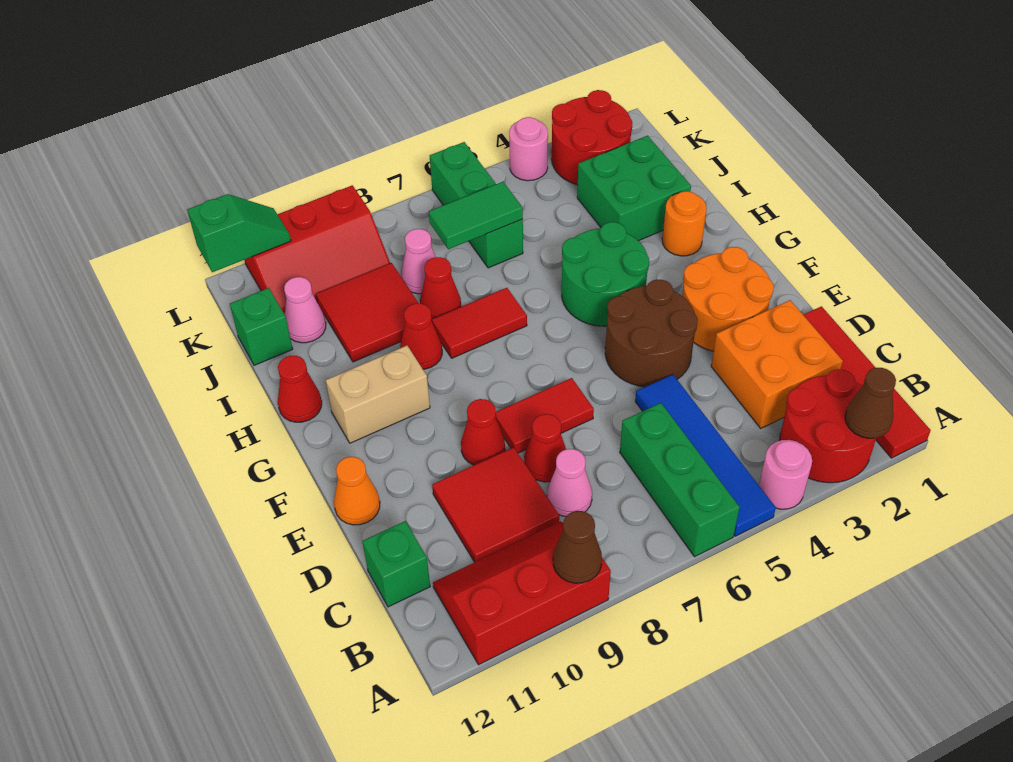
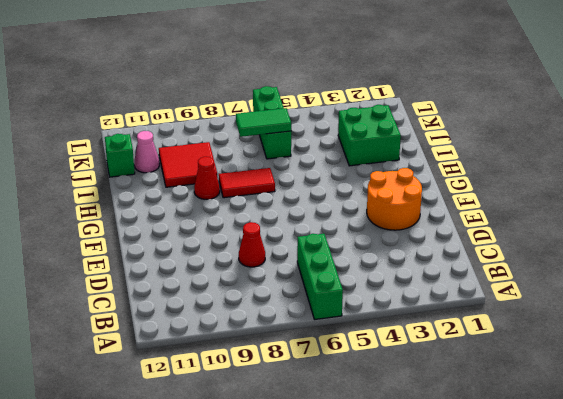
none -> red tile A1:D1 level 1
none -> red round brick A2:B3 level 1
none -> pink round brick A4 level 1
none -> blue tile A5:D5 level 1

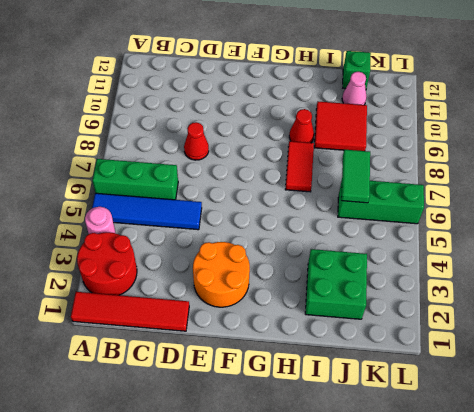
none -> red slope A9:B11 level 1 top A
none -> orange brick C2:D3 level 1
none -> pink cone C8 level 1
none -> red tile C9:D10 level 1

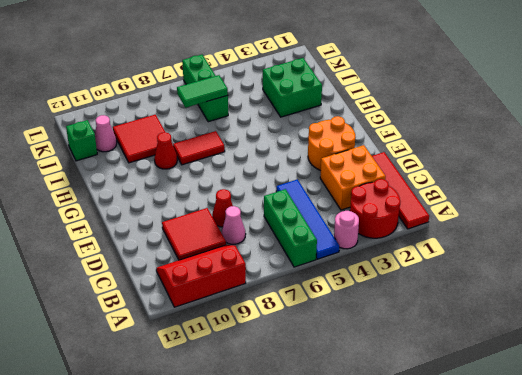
none -> green brick C12 level 1
none -> brown round brick E4:F5 level 1
none -> red tile E7:E8 level 1
none -> red cone E9 level 1

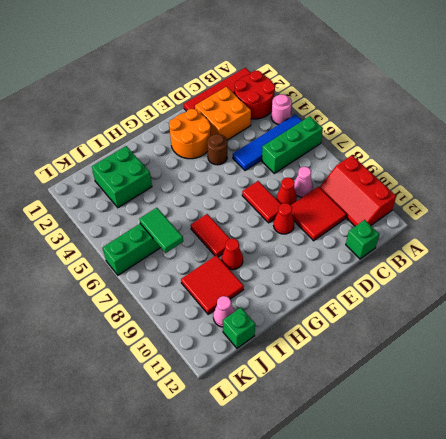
brown round brick E4 level 1 -> brown round brick E4:F5 level 1
none -> orange cone E12 level 1
none -> green round brick G4:H5 level 1
none -> tan brick G10:G11 level 1
none -> orange round brick H2 level 1

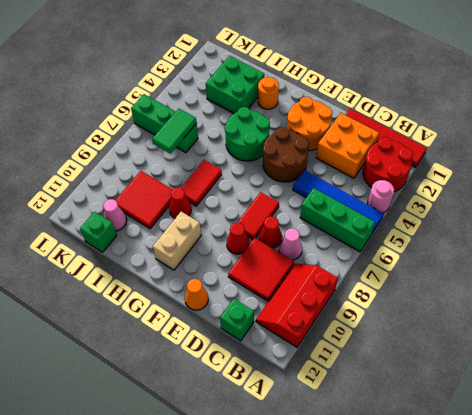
none -> red cone H12 level 1
none -> red cone I8 level 1
none -> pink cone J8 level 1
none -> red round brick K2:L3 level 1

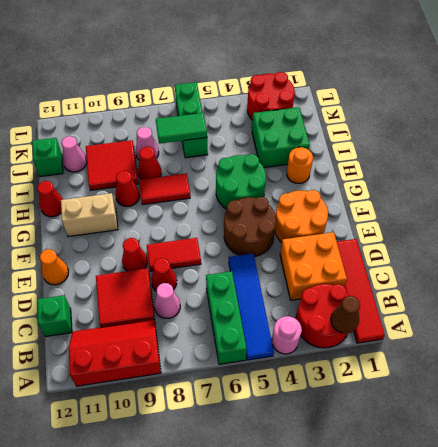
none -> red slope K9:L11 level 1 top L
none -> pink round brick L4 level 1
none -> brown cone A9 level 2
none -> green slope L11:L12 level 2 top 12

